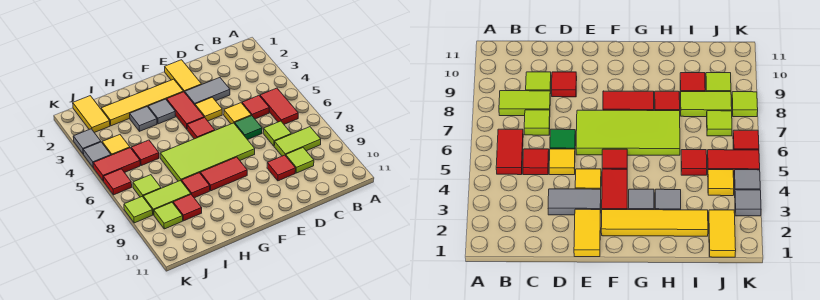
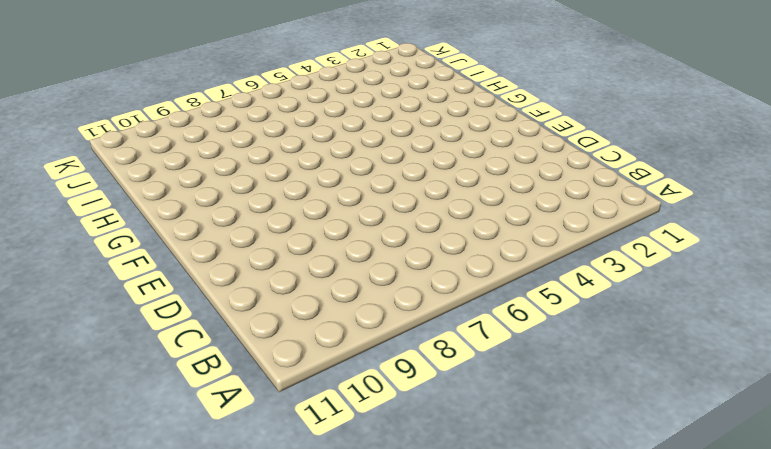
none -> red tile B5:B6 level 1
none -> lime tile B8:C8 level 1
none -> red tile C5 level 1
none -> lime tile C7 level 1

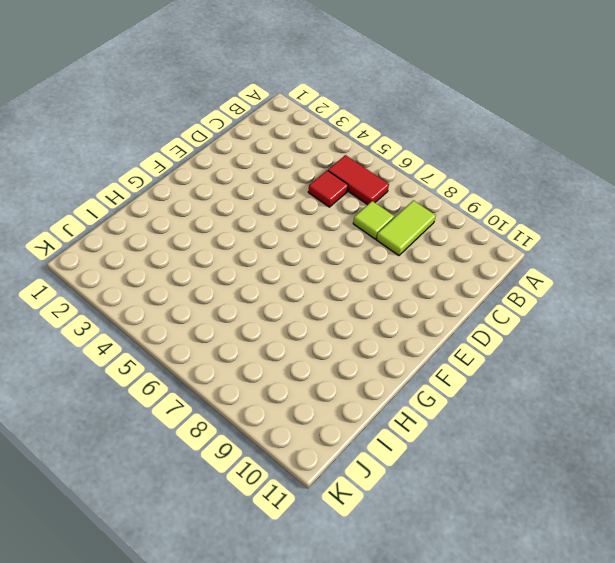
none -> lime tile C9 level 1
none -> grey tile D3:E3 level 1
none -> yellow tile D5 level 1
none -> green tile D6 level 1

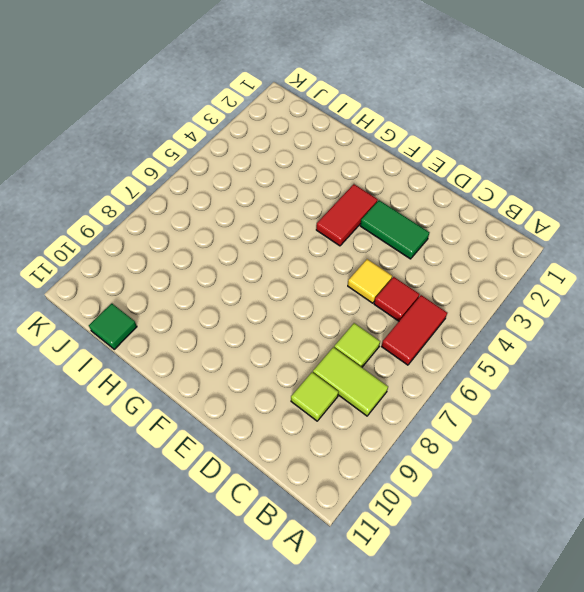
green tile D3:E3 level 1 -> grey tile D3:E3 level 1
green tile I11 level 1 -> green tile D6 level 1
none -> red tile D9 level 1
none -> yellow tile E1:E2 level 1
none -> yellow tile E4 level 1
none -> lime tile E6:H7 level 1

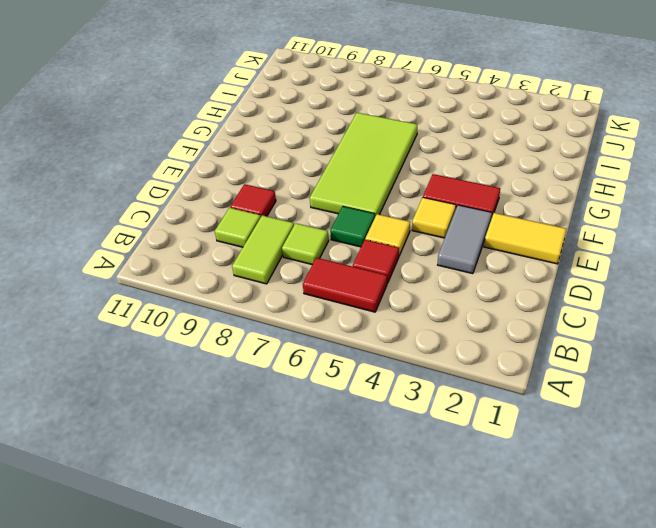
none -> yellow tile F2:I2 level 1
none -> red tile F5 level 1
none -> red tile F8:G8 level 1
none -> grey tile G3 level 1

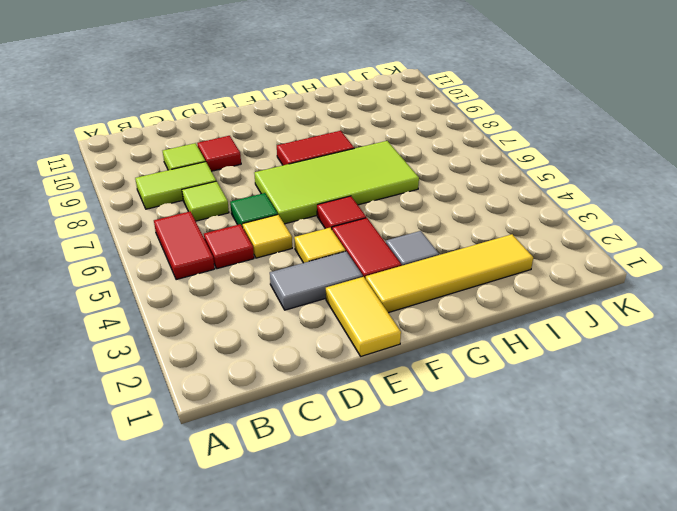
none -> grey tile H3 level 1
none -> red tile H8 level 1
none -> red tile I5 level 1
none -> lime tile I8:J8 level 1

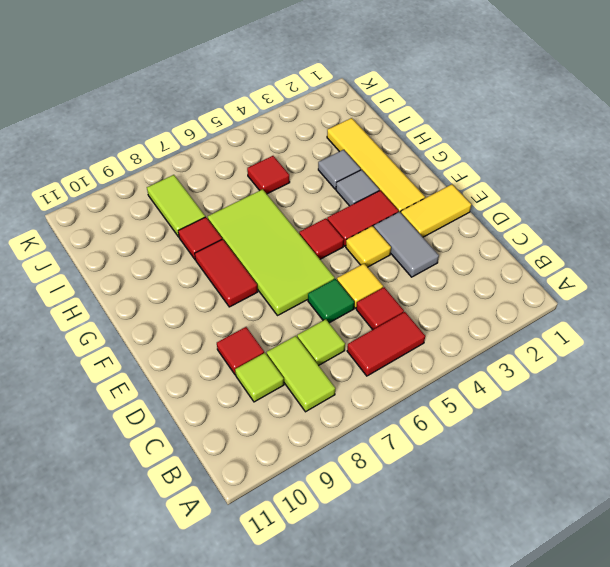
none -> red tile I9 level 1
none -> yellow tile J1:J2 level 1
none -> yellow tile J4 level 1
none -> red tile J5:K5 level 1

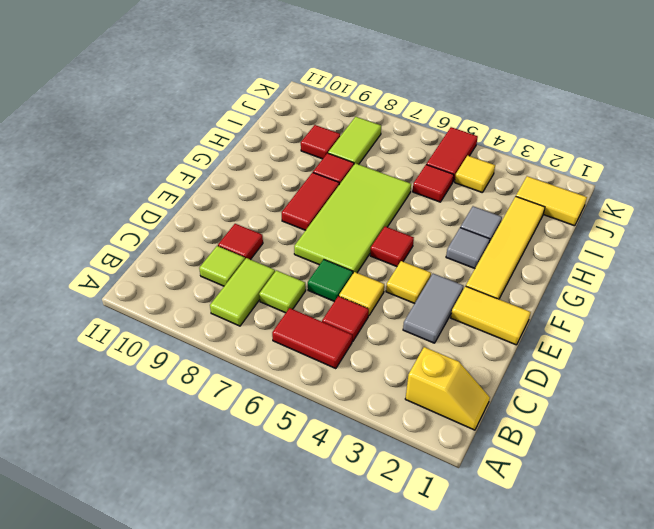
yellow slope B1:B2 level 1 top 2 -> none
none -> red tile F3:F4 level 1
none -> lime tile J7 level 1
none -> lime tile J9 level 1
none -> grey tile K3 level 1

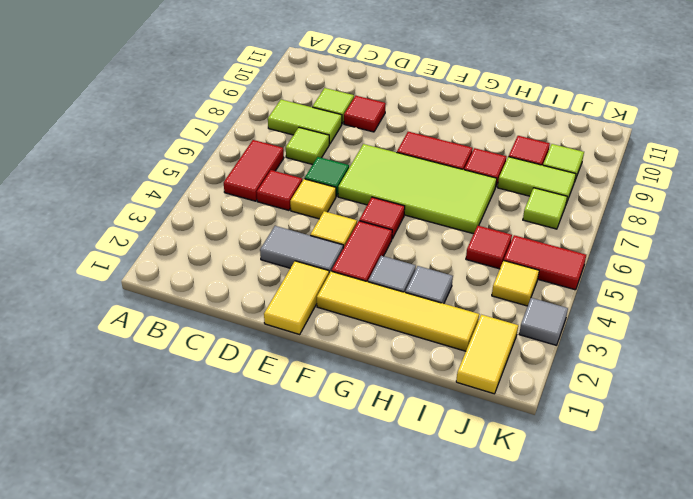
none -> grey tile K4 level 1
none -> red tile K6 level 1
none -> lime tile K8 level 1

